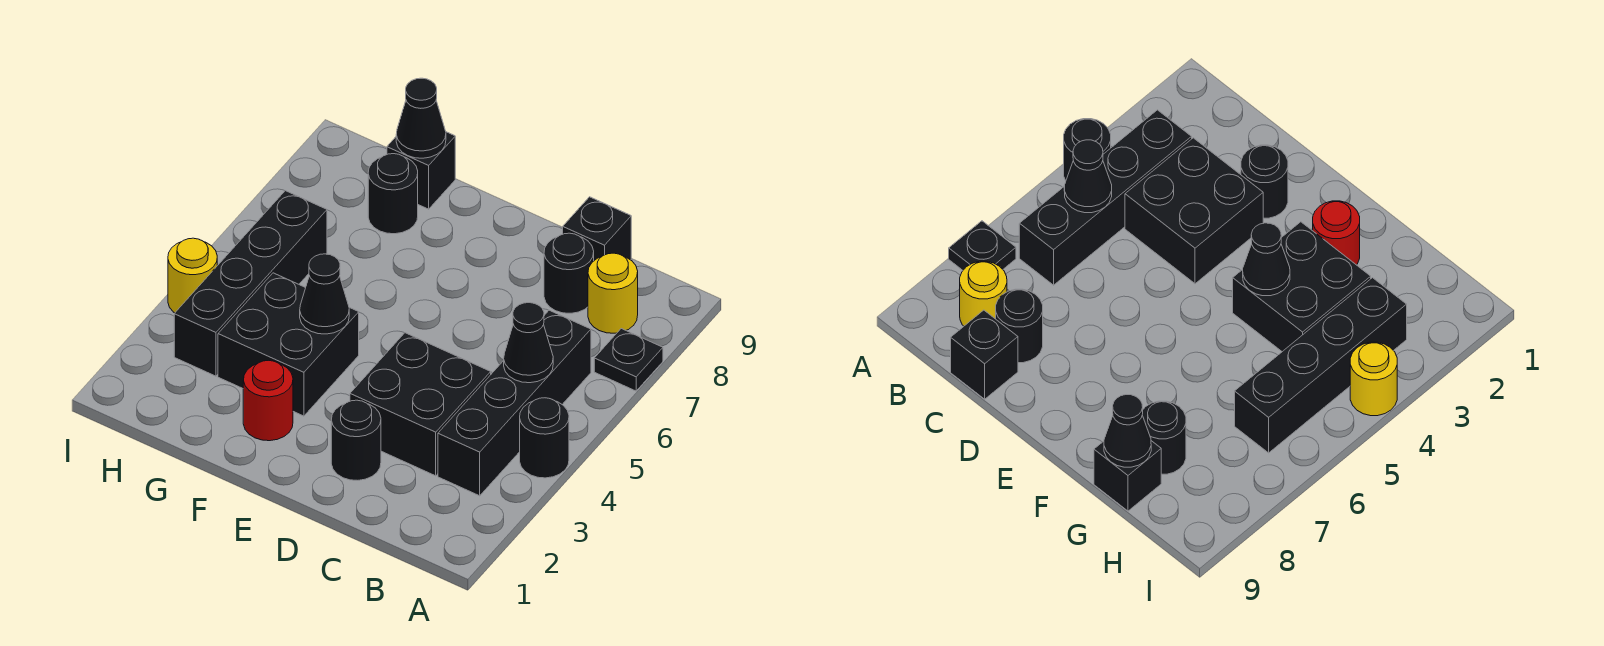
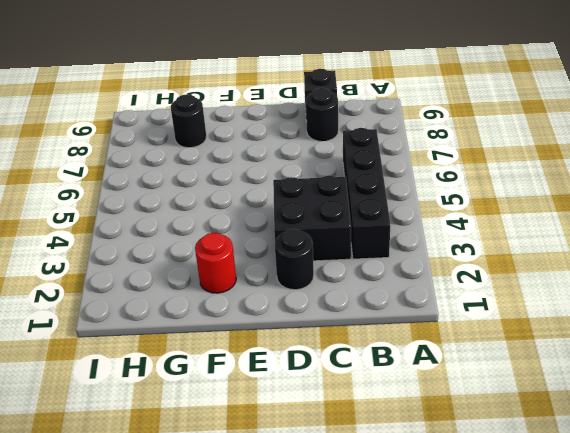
none -> black round brick A4 level 1
none -> black plate A7 level 1
none -> yellow round brick B8 level 1

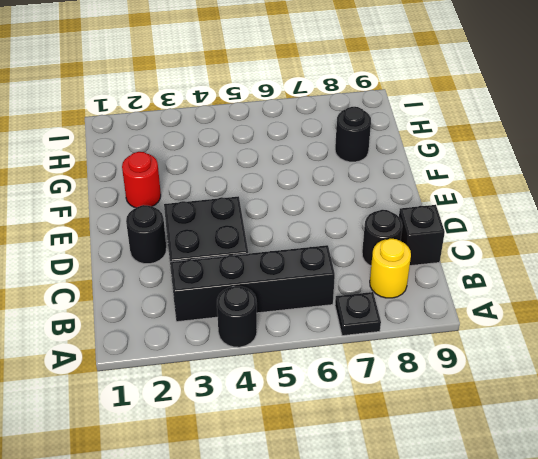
none -> black brick F3:G4 level 1
none -> black brick G9 level 1
none -> black brick H3:H6 level 1

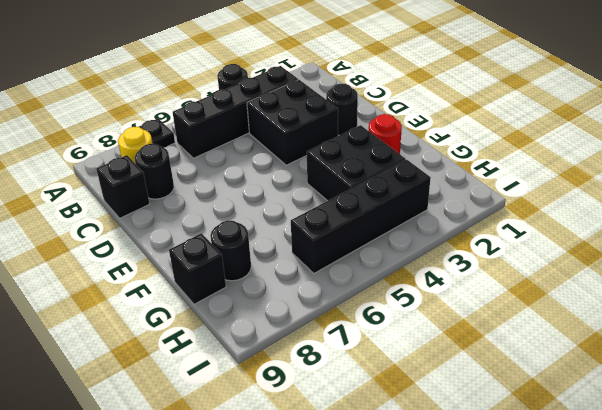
none -> yellow round brick I4 level 1
none -> black cone B5 level 2
none -> black cone F4 level 2

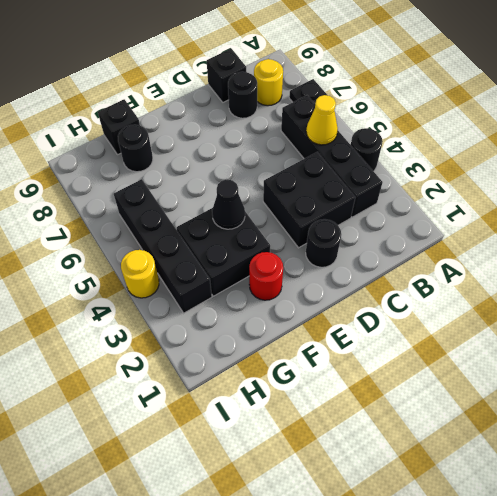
yellow cone B5 level 2 -> black cone B5 level 2
none -> black cone G9 level 2

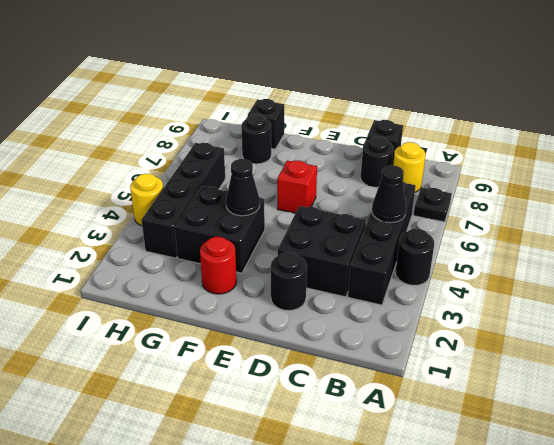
red brick E6 level 1 -> none
none -> black cone G9 level 2

